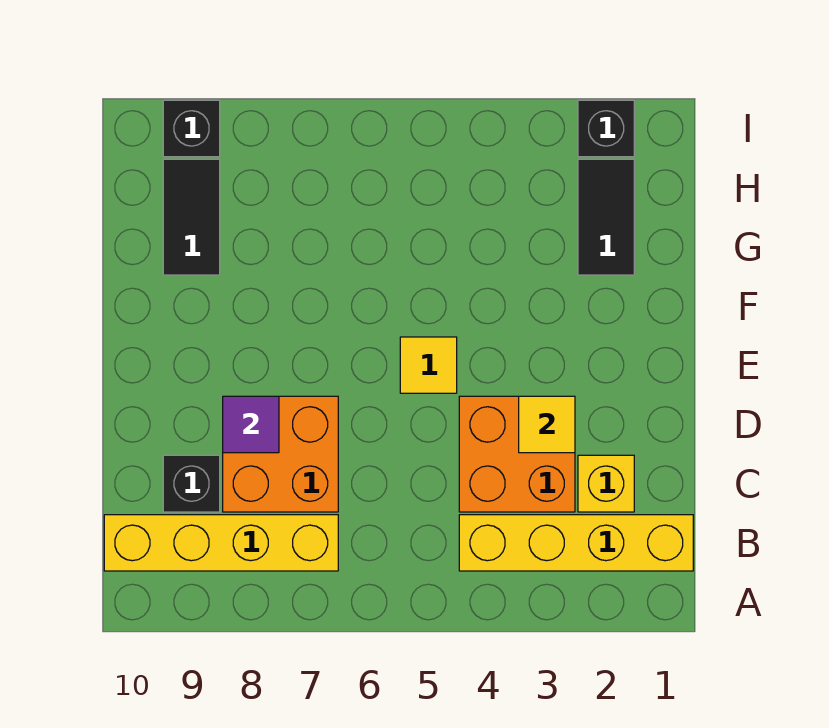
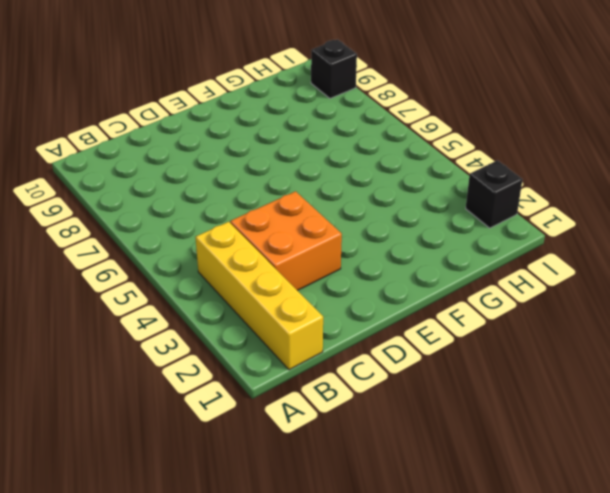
none -> yellow brick B7:B10 level 1
none -> yellow brick C2 level 1
none -> orange brick C7:D8 level 1

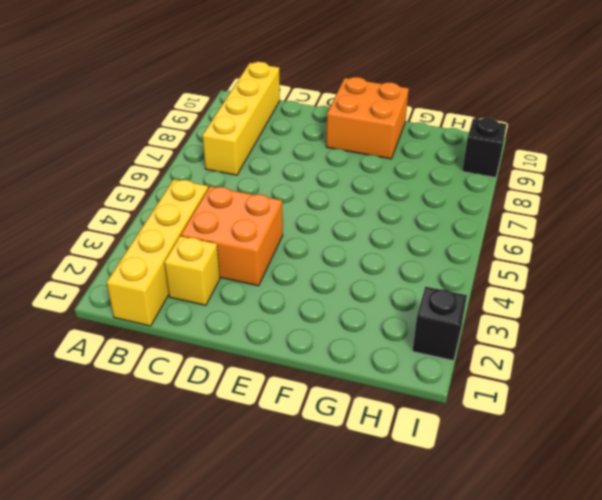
orange brick E9:F10 level 1 -> orange brick C7:D8 level 1
none -> black brick C9 level 1
none -> yellow tile E5 level 1
none -> black tile G2:H2 level 1

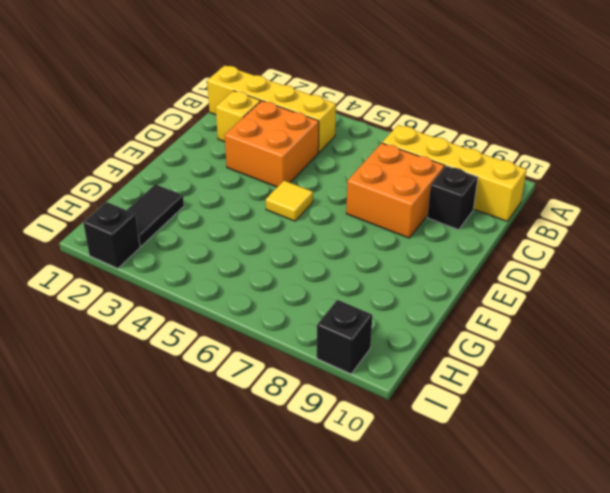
none -> black tile G9:H9 level 1
none -> yellow tile D3 level 2
none -> purple tile D8 level 2

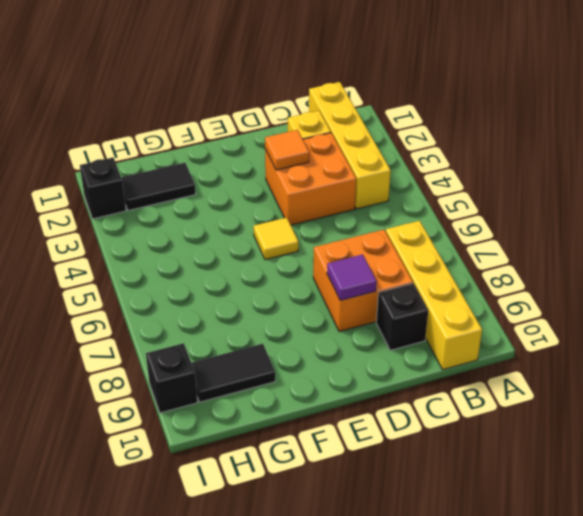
orange tile D3 level 2 -> yellow tile D3 level 2

